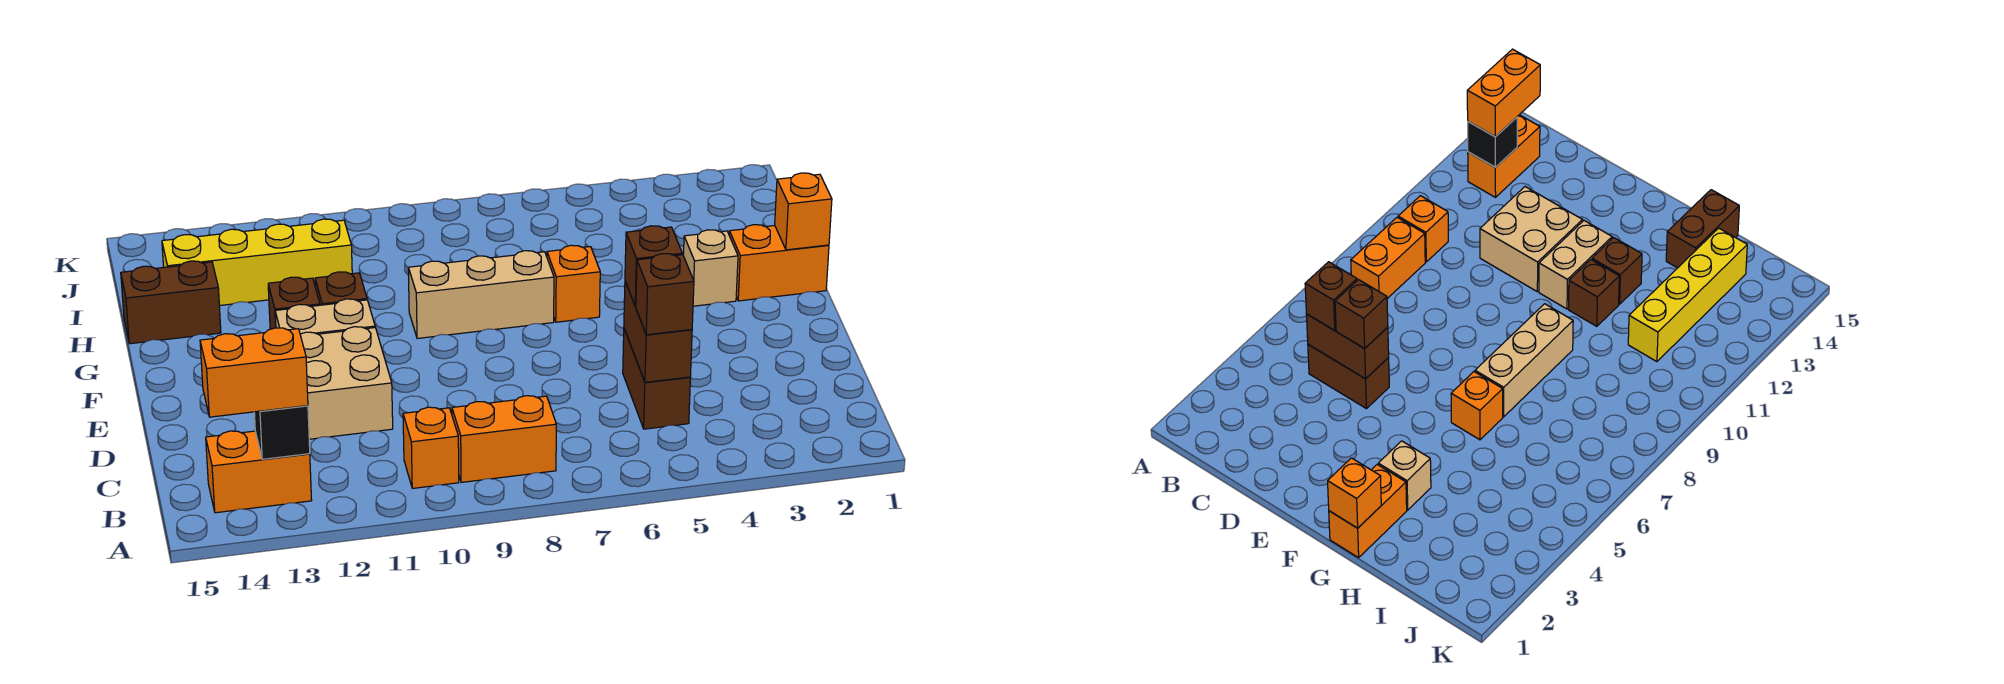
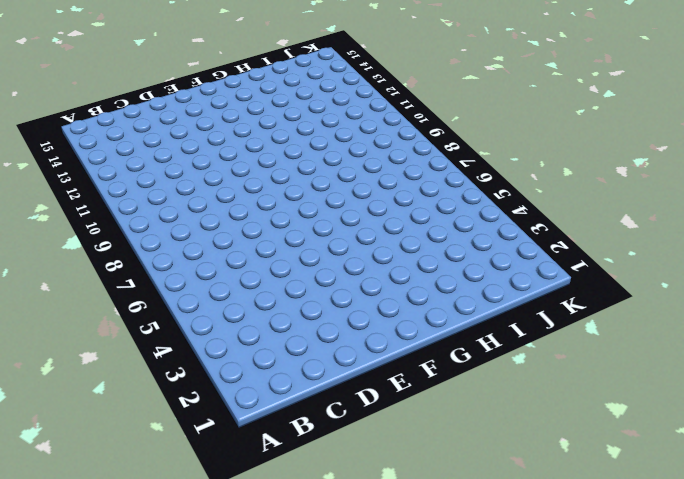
none -> orange brick B8:B9 level 1
none -> orange brick B10 level 1
none -> orange brick B13:B14 level 1

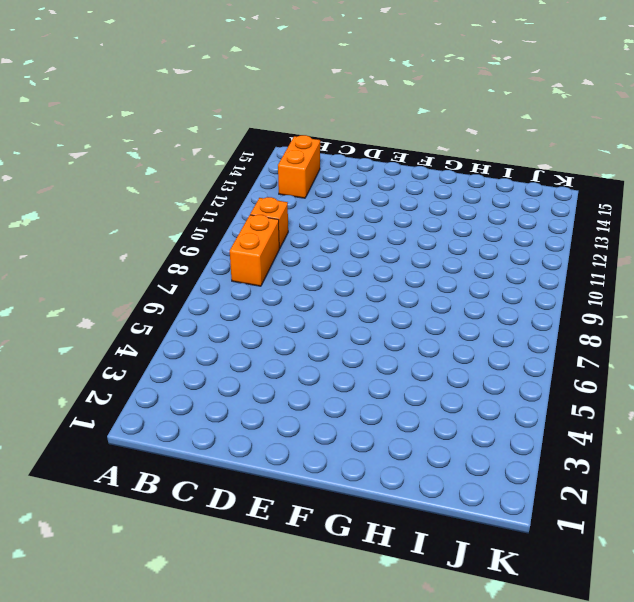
none -> brown brick C5:D5 level 1
none -> tan brick D11:E12 level 1
none -> tan brick F11:F12 level 1

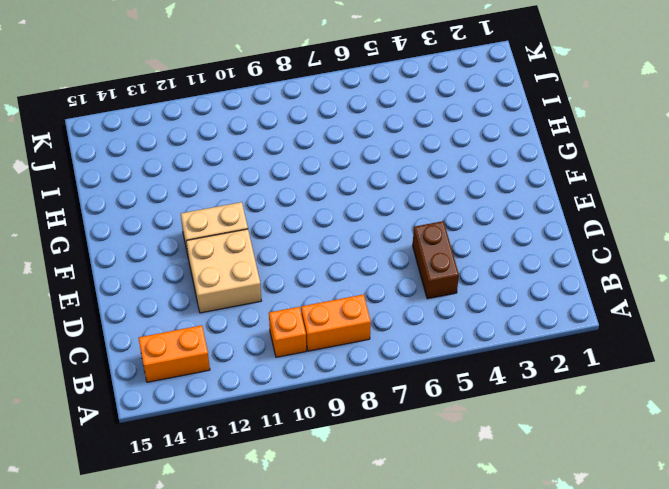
none -> orange brick G1:G2 level 1
none -> tan brick G3 level 1
none -> orange brick G6 level 1

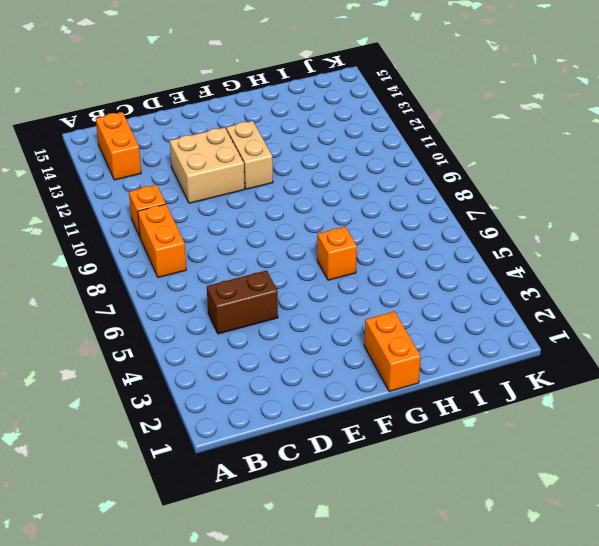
none -> tan brick G3 level 1
none -> tan brick G7:G9 level 1
none -> brown brick G11 level 1

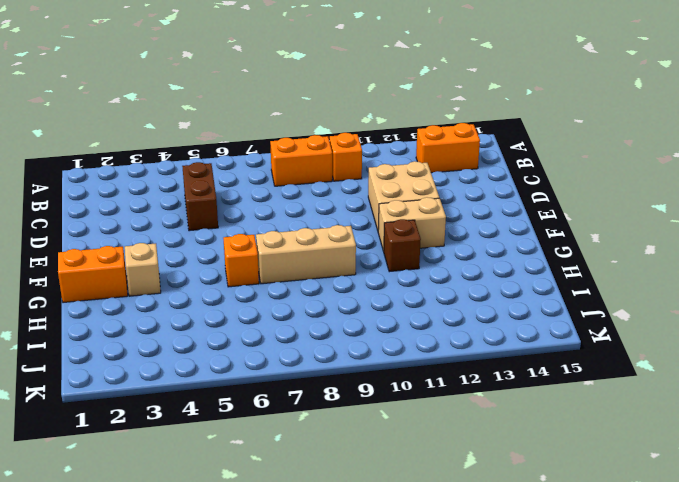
none -> brown brick G12 level 1
none -> brown brick H14:H15 level 1
none -> yellow brick I11:I14 level 1

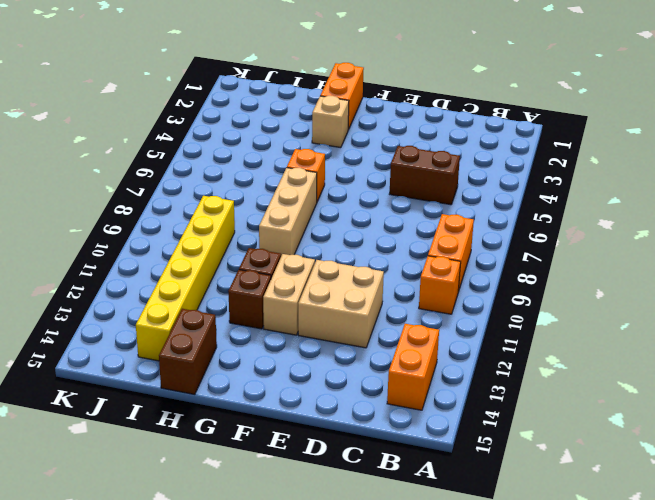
yellow brick I9:I14 level 1 -> yellow brick I11:I14 level 1
none -> black brick B13 level 2
none -> brown brick C5:D5 level 2
none -> orange brick G1 level 2

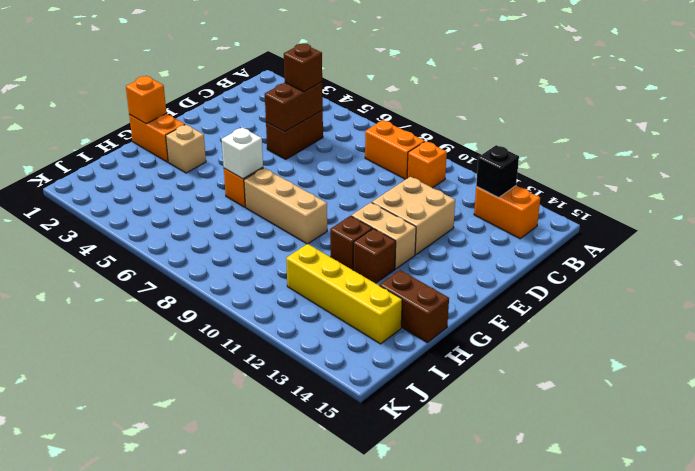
white brick G6 level 2 -> none
none -> orange brick B13:B14 level 3
none -> brown brick D5 level 3

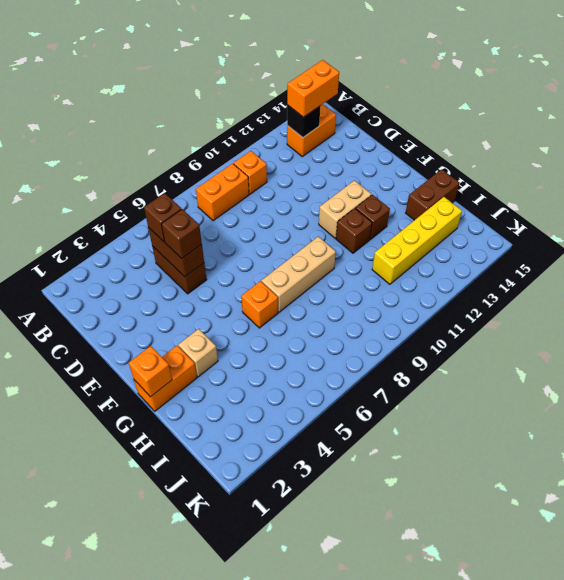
none -> tan brick D11:E12 level 1

